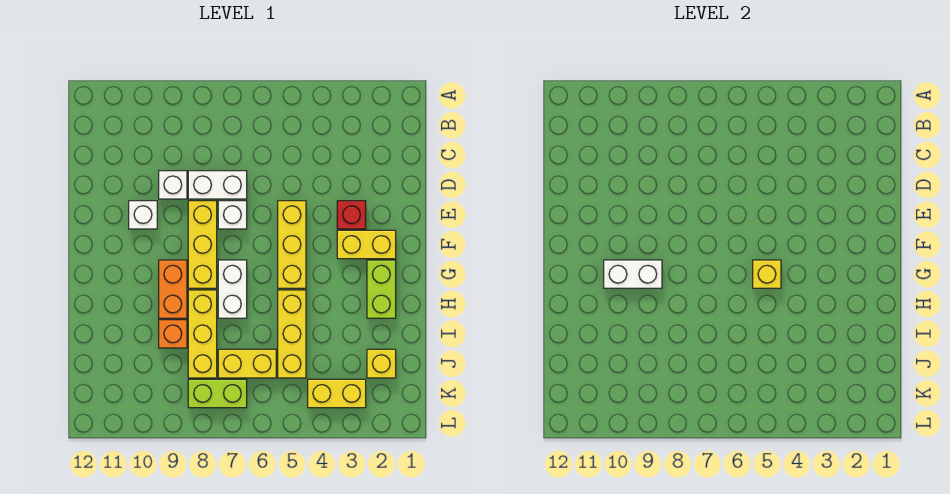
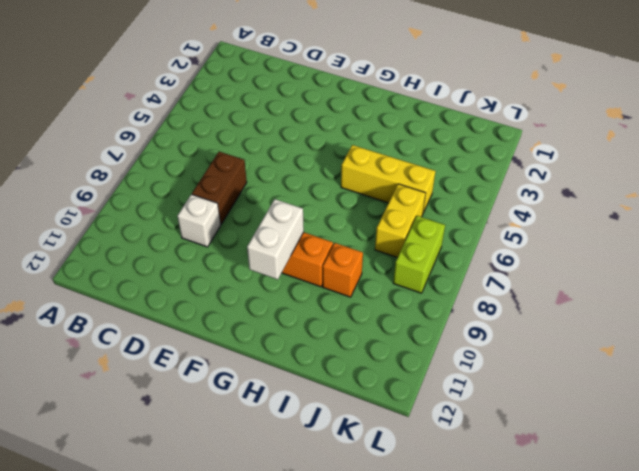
brown brick D7:D8 level 1 -> white brick D7:D8 level 1
none -> red brick E3 level 1
none -> yellow brick E5:G5 level 1
none -> white brick E7 level 1

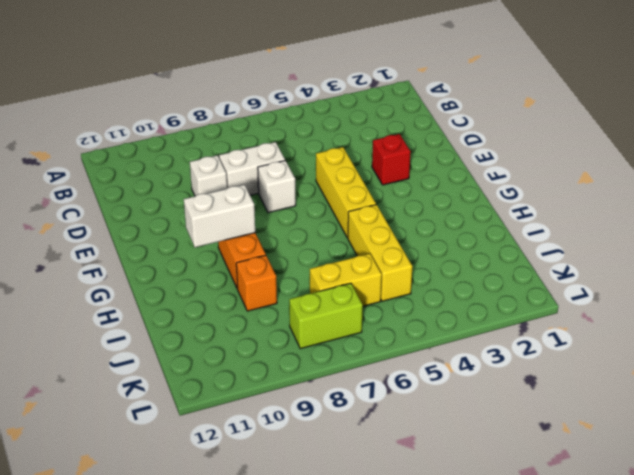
none -> yellow brick E8:G8 level 1
none -> white brick E10 level 1
none -> yellow brick F2:F3 level 1

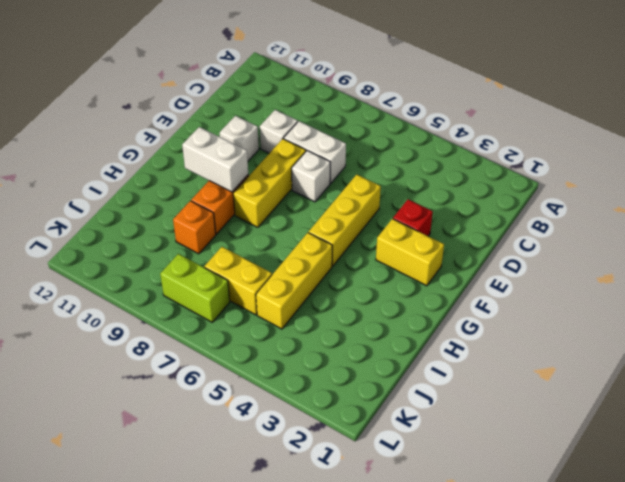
none -> lime brick G2:H2 level 1
none -> white brick G7:H7 level 1
none -> yellow brick H8:J8 level 1

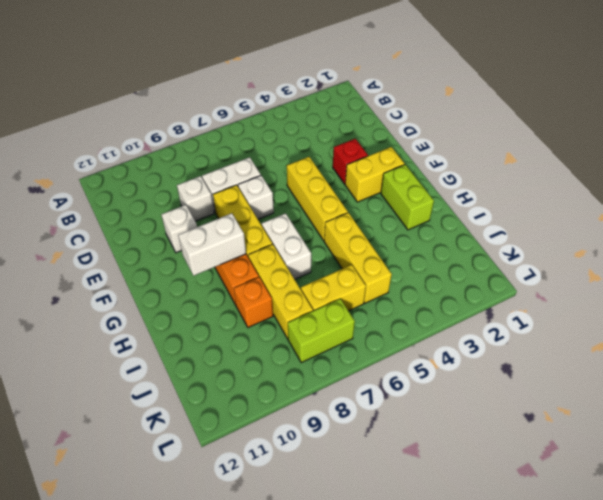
none -> yellow brick J2 level 1
none -> yellow brick K3:K4 level 1
none -> yellow brick G5 level 2

